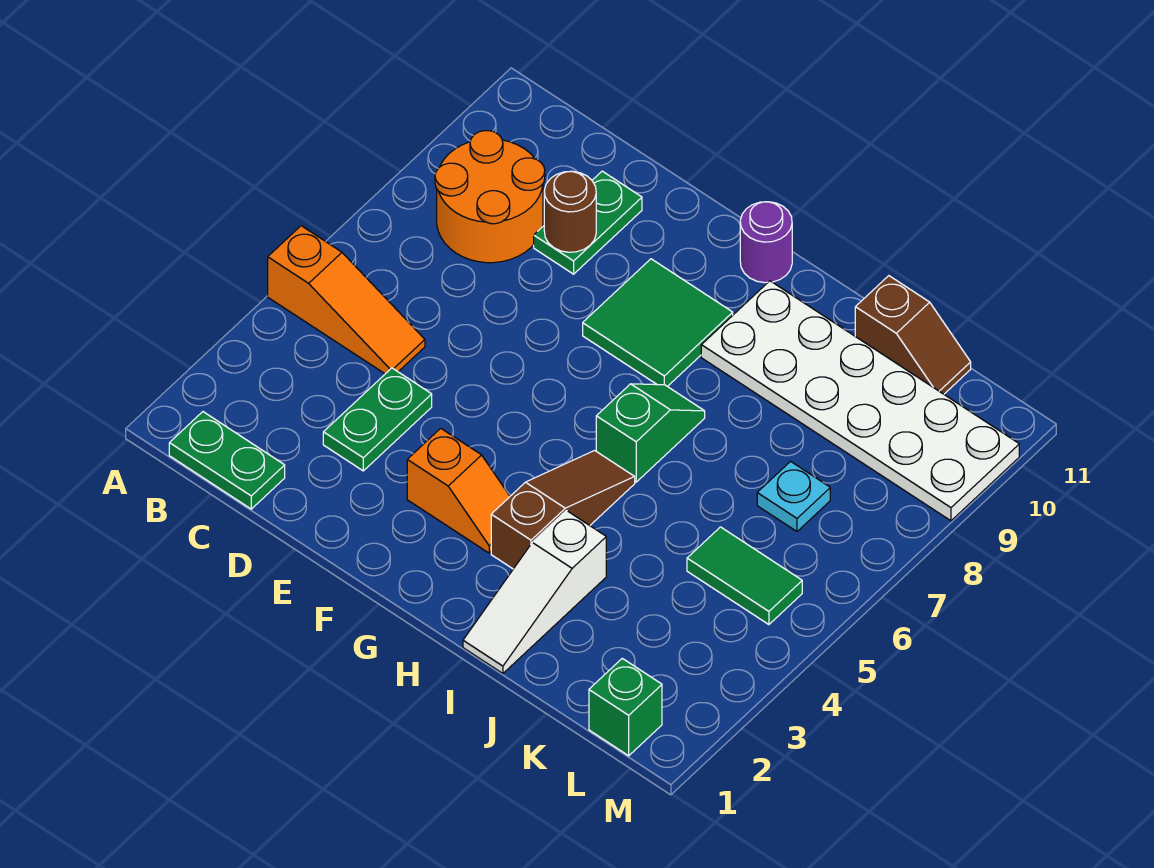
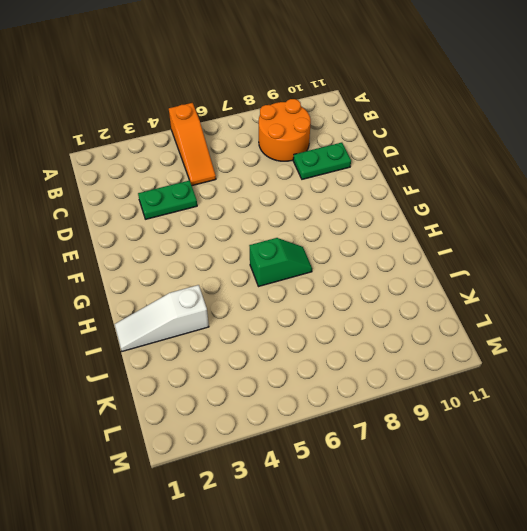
none -> green plate B1:C1 level 1
none -> orange slope F3:G3 level 1 top F
none -> green tile F8:G9 level 1

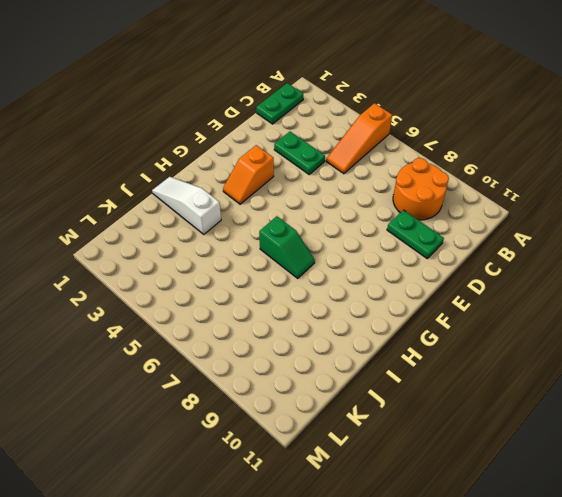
none -> green tile F8:G9 level 1
none -> purple round brick G11 level 1
none -> brown slope H3:H5 level 1 top 3

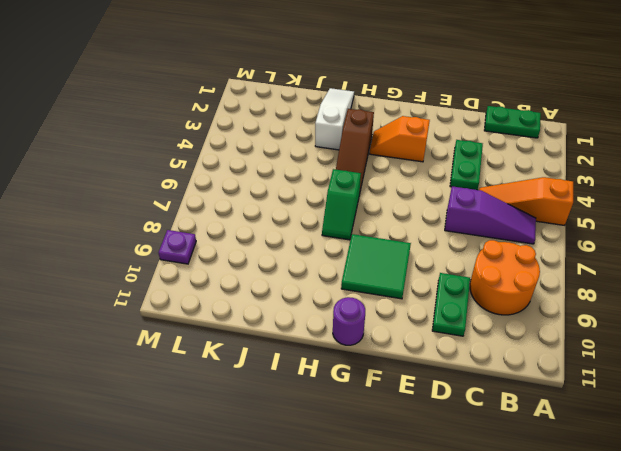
purple slope B6:D6 level 1 top D -> none
purple plate M9 level 1 -> white plate H9:M10 level 1
none -> brown slope J11:K11 level 1 top J
none -> green tile K5:L5 level 1
none -> cyan plate K7 level 1

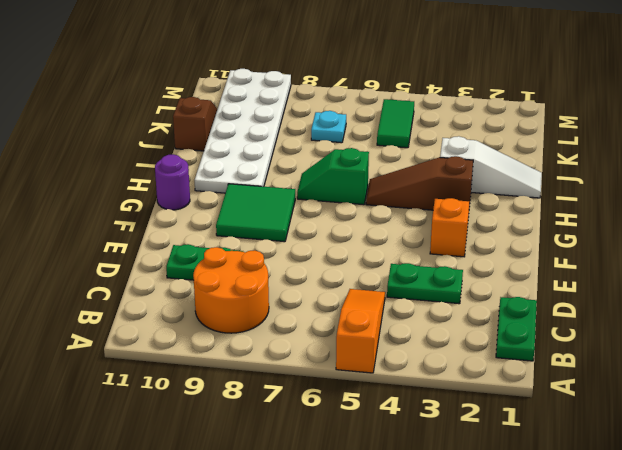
none -> green brick L1 level 1
none -> brown round brick D9 level 2

